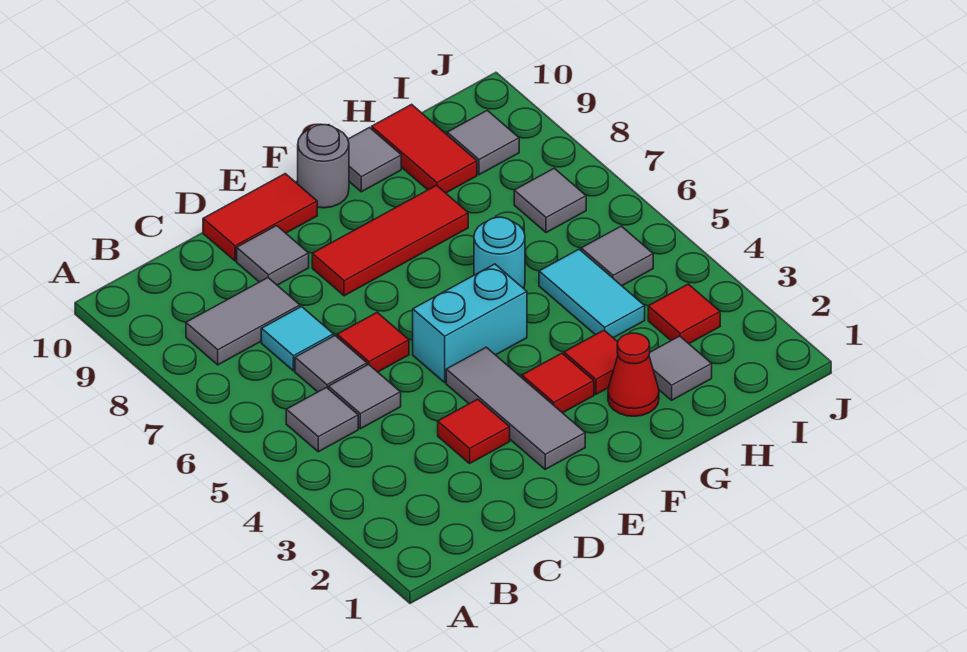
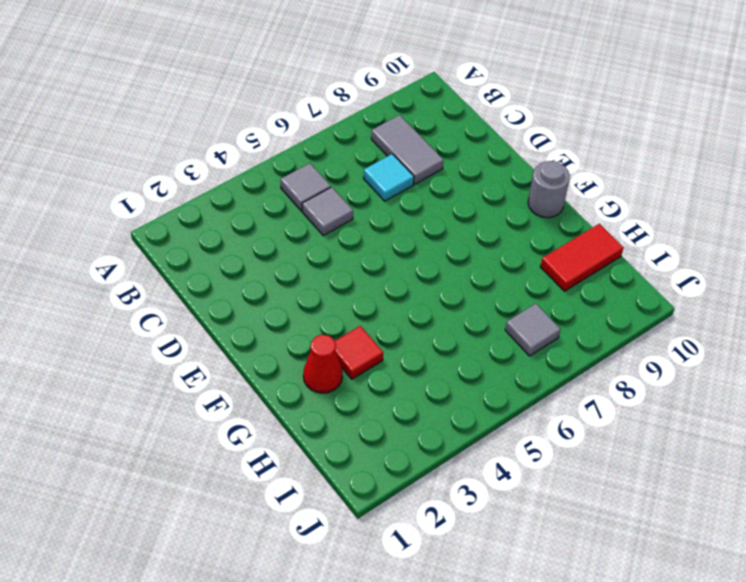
none -> grey tile C6 level 1
none -> red tile D3 level 1
none -> red tile D6 level 1

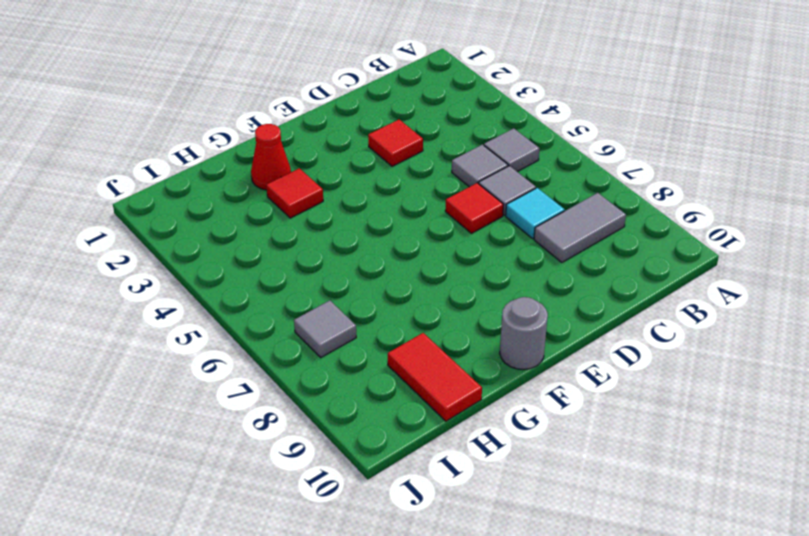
none -> grey tile D9 level 1
none -> red tile D10:E10 level 1
none -> grey tile E2:E4 level 1

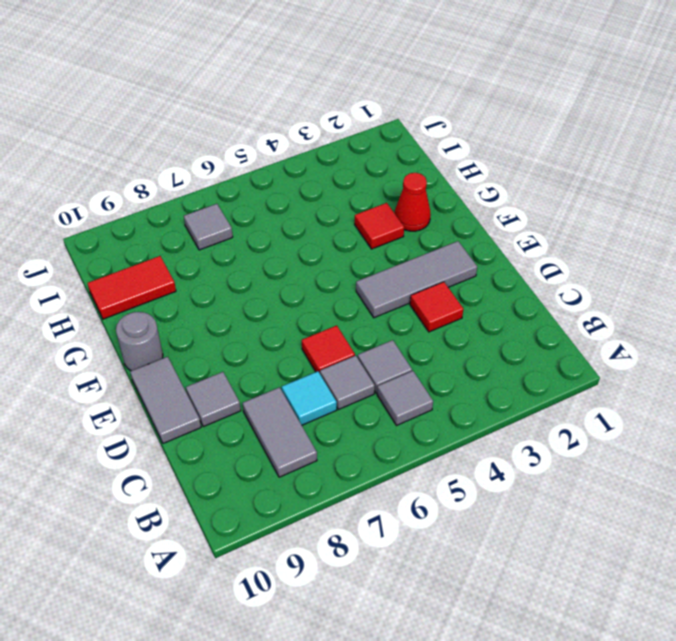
grey tile D10:E10 level 1 -> red tile D10:E10 level 1
none -> cyan brick E5:F5 level 1
none -> red tile E8:G8 level 1
none -> red tile F3 level 1

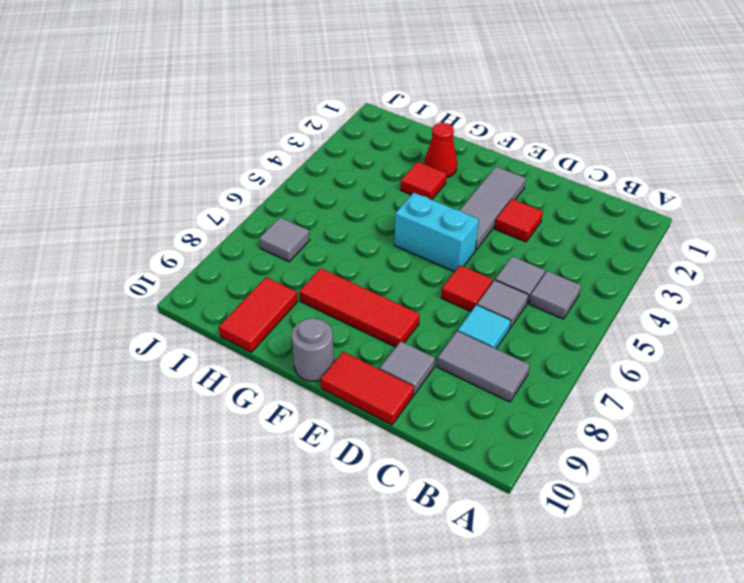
none -> red tile F3 level 1
none -> cyan round brick G6 level 1
none -> grey tile G10 level 1

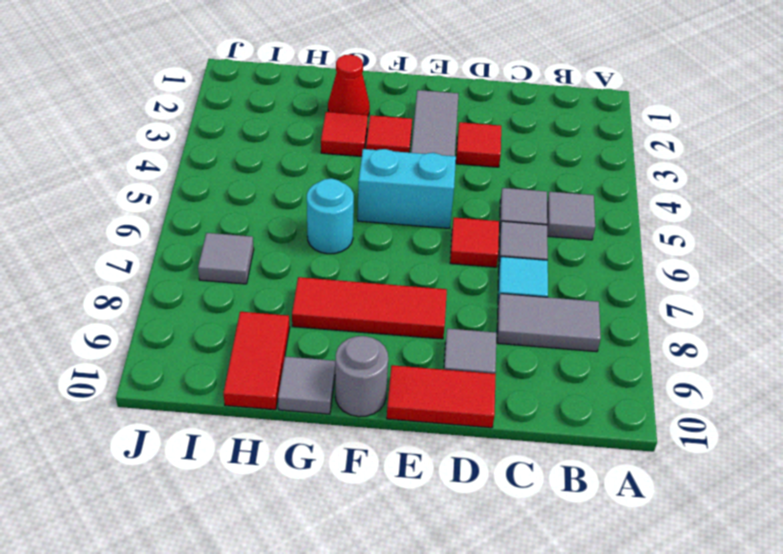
none -> grey tile H2 level 1
none -> cyan tile H4:H5 level 1
none -> red tile I3 level 1

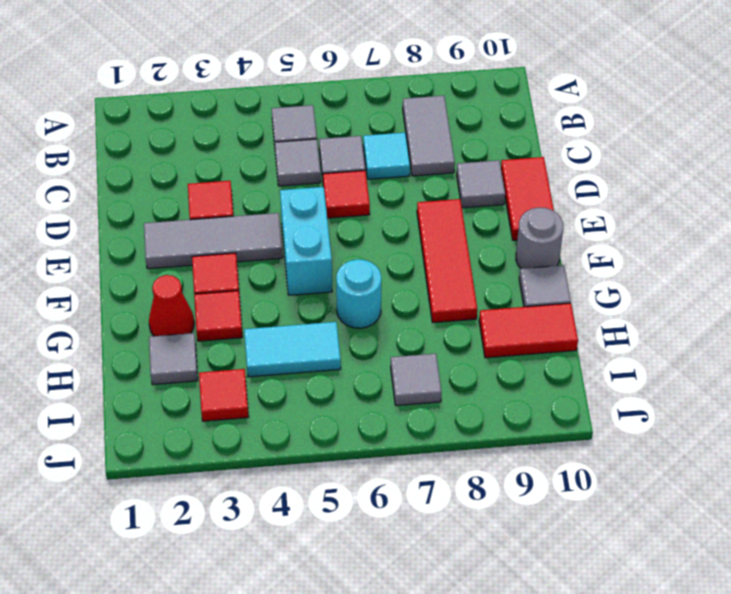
none -> grey tile I5 level 1
none -> grey tile I9 level 1

